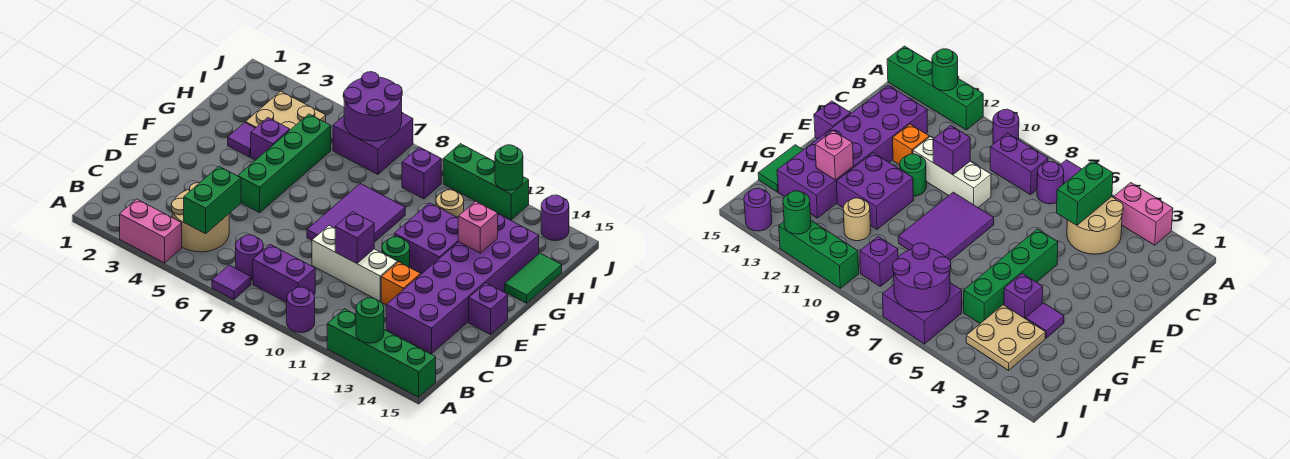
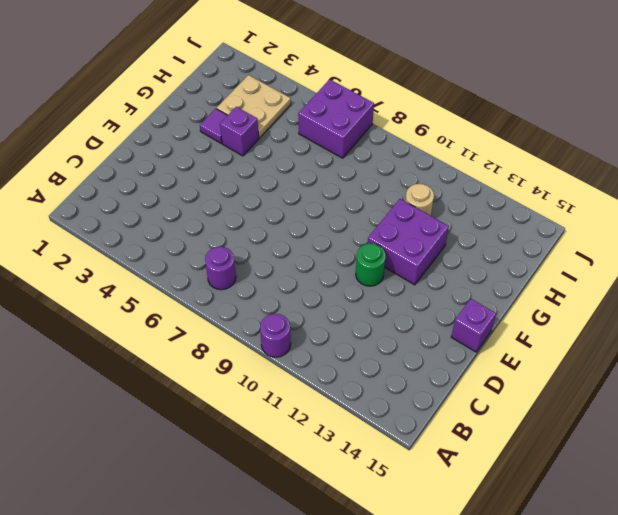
none -> pink brick A3:A4 level 1
none -> purple tile A7 level 1
none -> green brick A12:A15 level 1
none -> tan round brick B4:C5 level 1

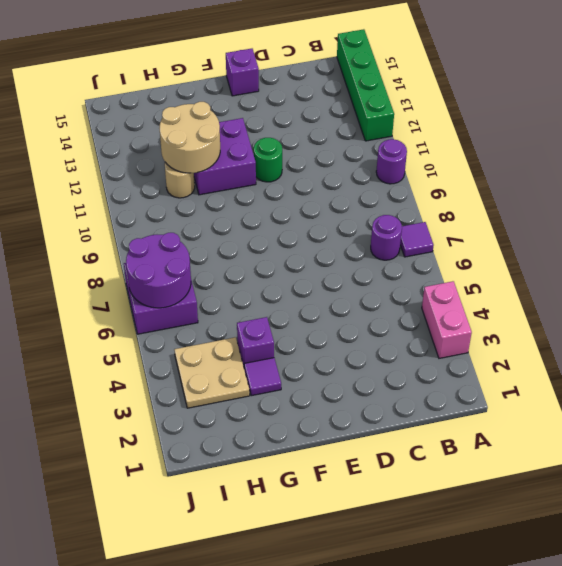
tan round brick G11:H12 level 2 -> tan round brick B4:C5 level 1
none -> purple brick B8:B9 level 1
none -> purple brick C13:H14 level 1
none -> white brick D9:D11 level 1
none -> orange brick D12 level 1

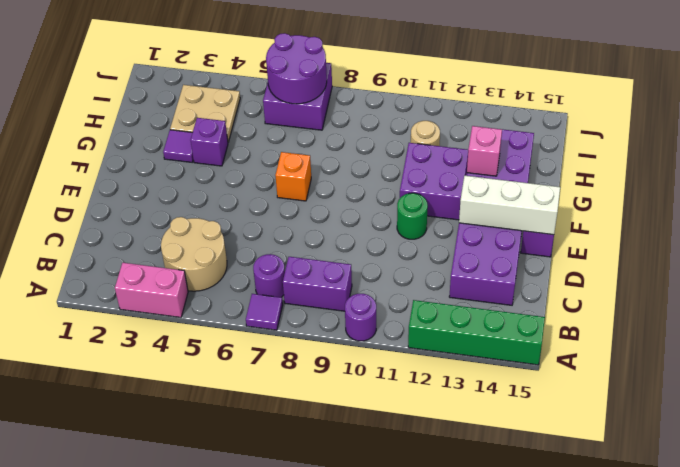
white brick E13:E15 level 2 -> white brick D9:D11 level 1
orange brick F7 level 1 -> orange brick D12 level 1
none -> green brick E5:H5 level 1
none -> purple tile E8:G9 level 1
none -> green tile G15:H15 level 1
none -> purple brick I9 level 1

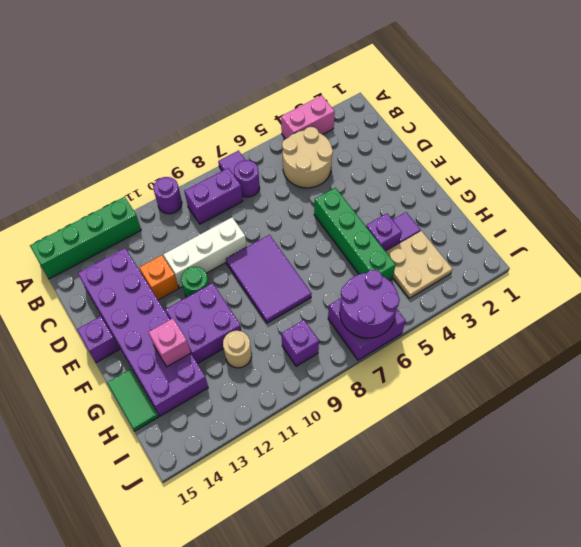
none -> green brick J10:J12 level 1
none -> purple round brick J14 level 1
none -> green round brick A13 level 2
none -> green brick B5:C5 level 2

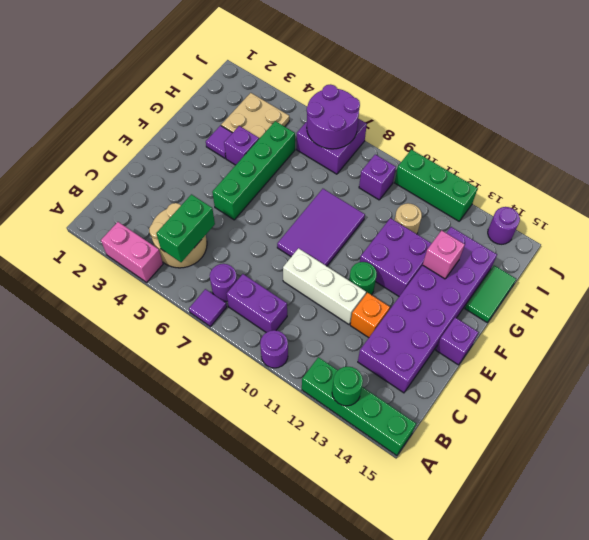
none -> purple brick D10 level 2
none -> green round brick J12 level 2

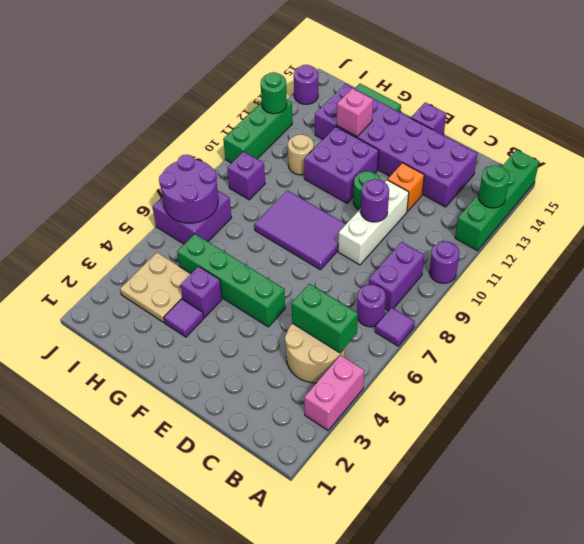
purple round brick D10 level 2 -> purple brick D10 level 2

